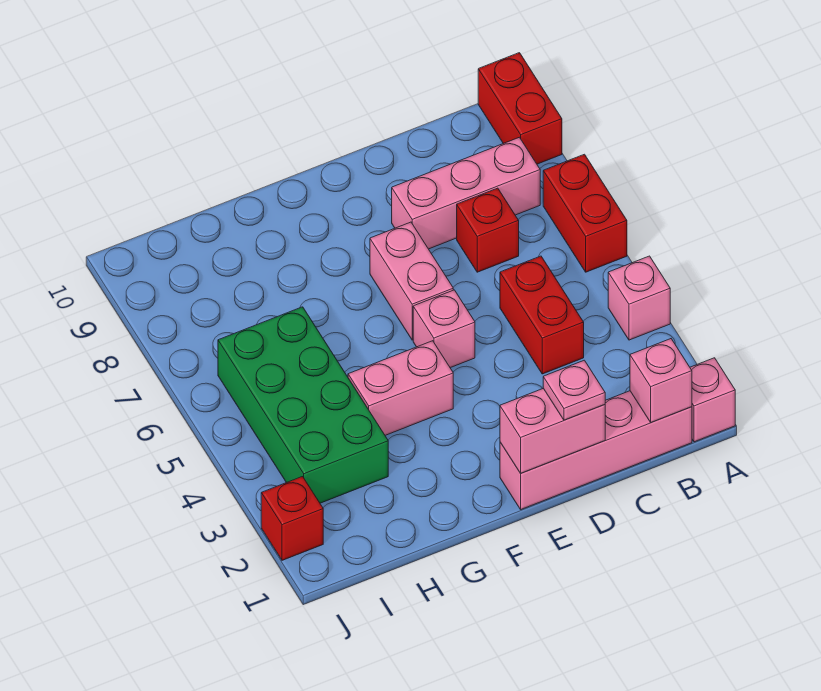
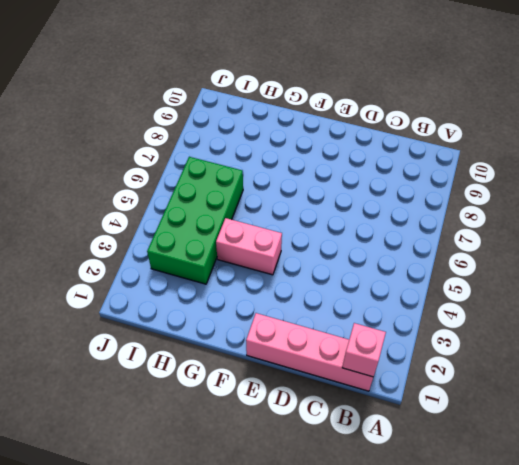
none -> pink brick A1 level 1
none -> pink brick A4 level 1
none -> red brick A6:A7 level 1

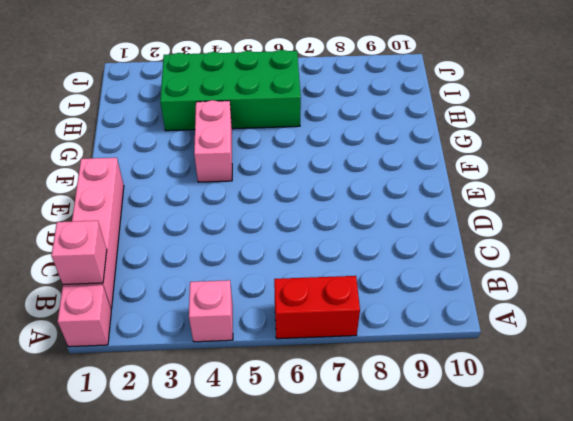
none -> red brick A9:A10 level 1
none -> pink brick B8:D8 level 1
none -> red brick C4:C5 level 1

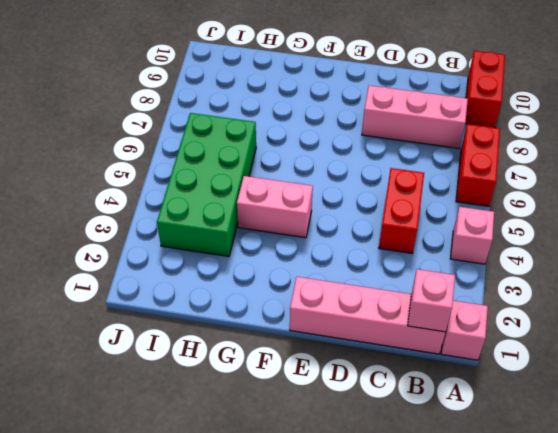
none -> red brick C7 level 1
none -> pink brick E5 level 1
none -> pink brick E6:E7 level 1

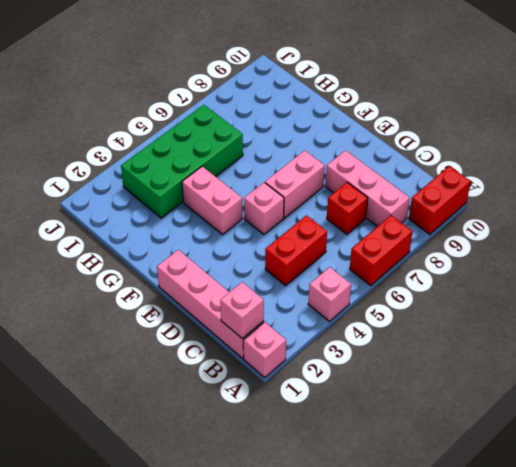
none -> red brick J2 level 1
none -> pink brick D1:E1 level 2
none -> pink plate D1 level 3

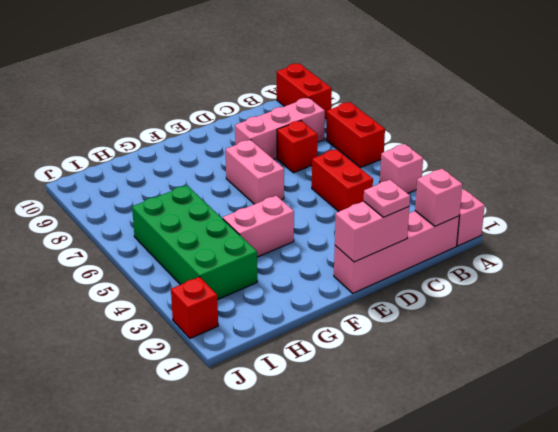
none -> pink brick E5 level 1

